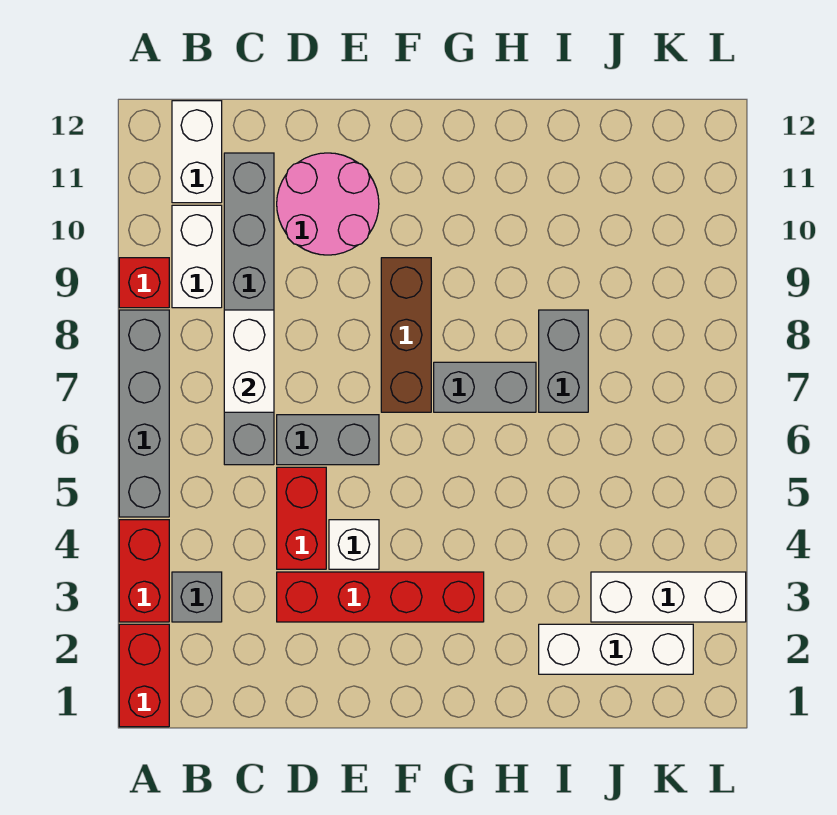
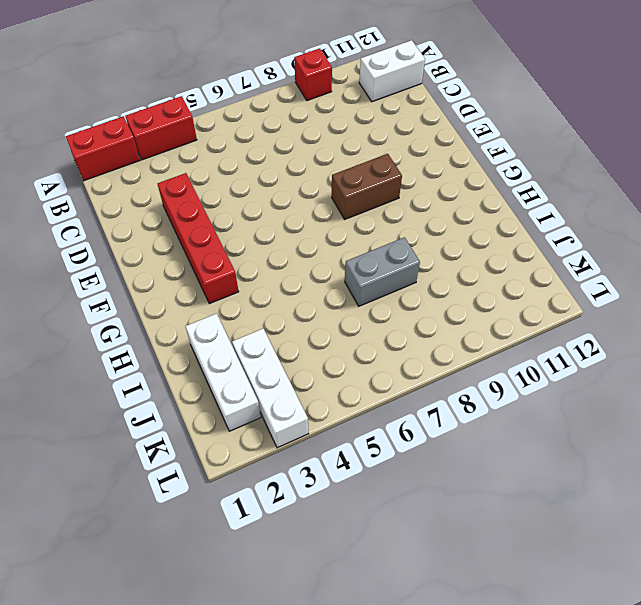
brown brick F8:F9 level 1 -> brown brick F7:F9 level 1
none -> grey brick A5:A8 level 1
none -> grey brick B3 level 1
none -> white brick B9:B10 level 1

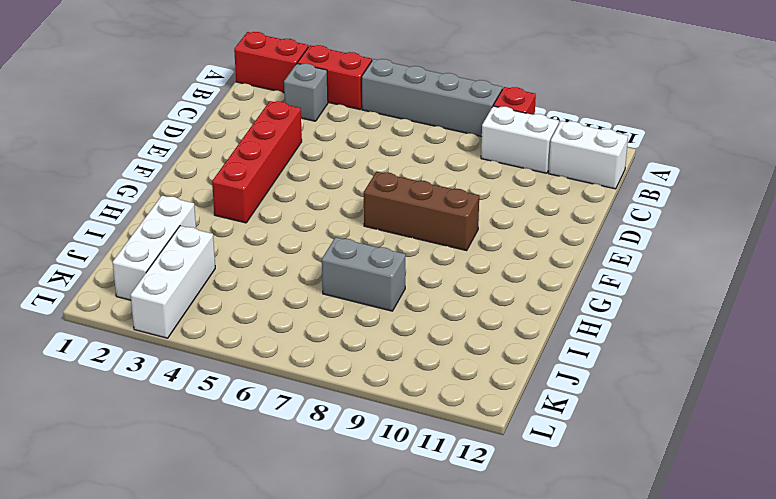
none -> grey brick C6:C11 level 1
none -> red brick D4:D5 level 1
none -> grey brick D6:E6 level 1

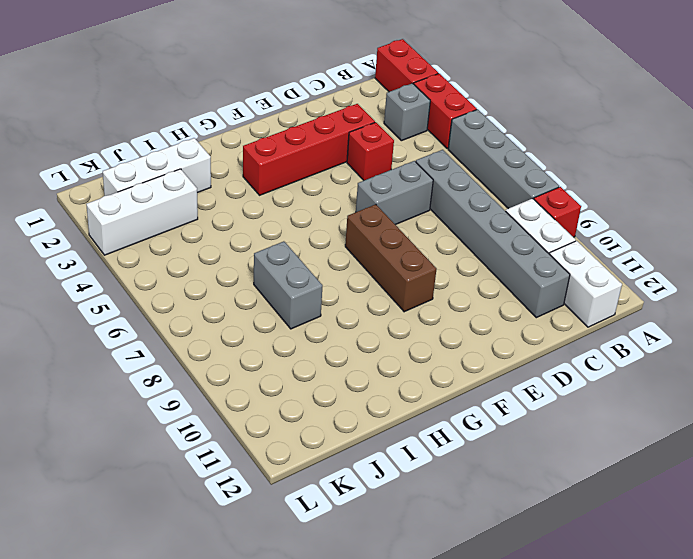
red brick D4 level 1 -> red brick D4:D5 level 1
none -> pink round brick D10:E11 level 1
none -> white brick E4 level 1
none -> grey brick G7:H7 level 1

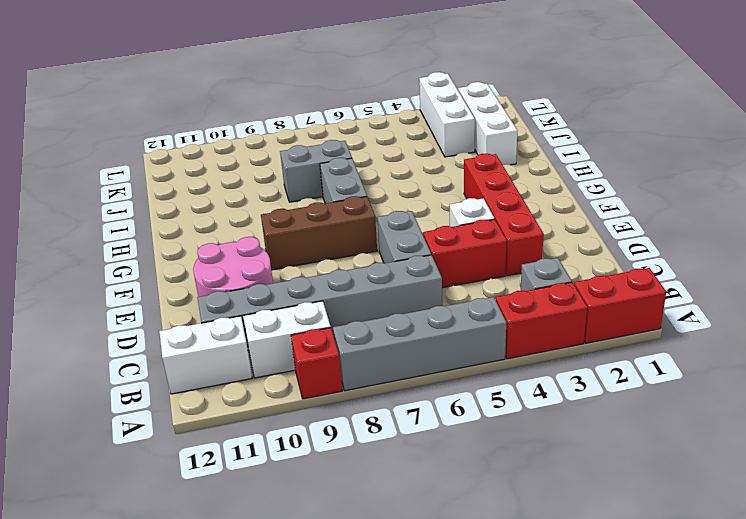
none -> white brick C7:C8 level 2

